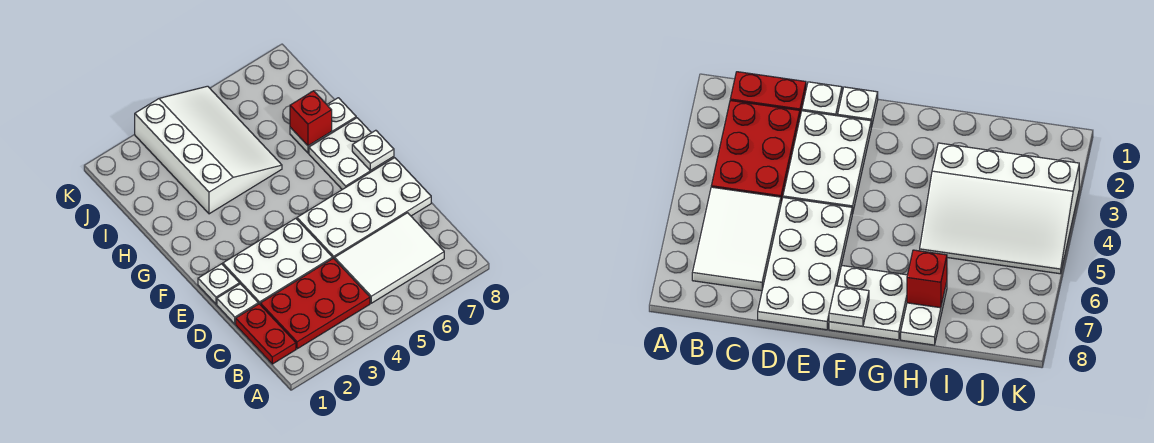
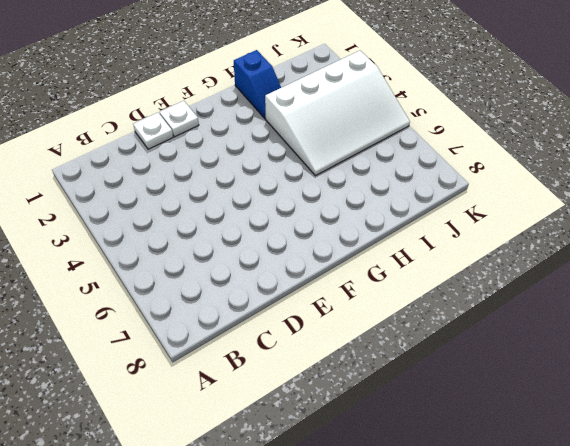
blue slope H1:H2 level 1 top 1 -> none
none -> red plate B1:C1 level 1
none -> red plate B2:C4 level 1
none -> white tile B5:C7 level 1

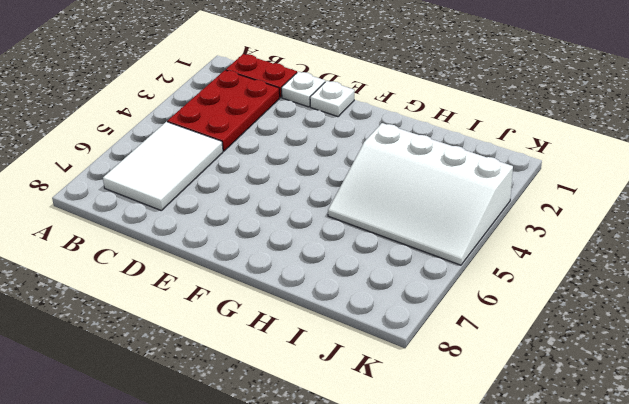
none -> white plate D2:E4 level 1
none -> white plate D5:E8 level 1
none -> white plate F7:G8 level 1

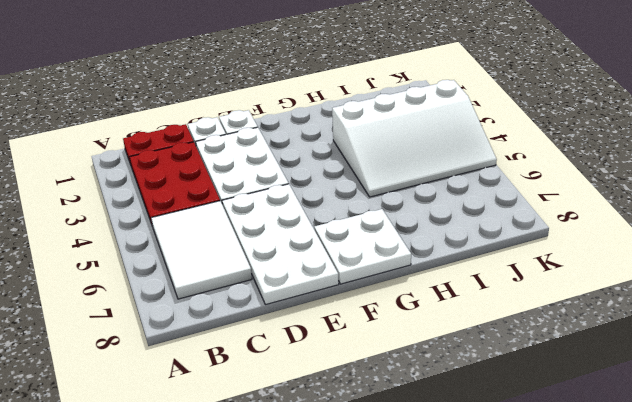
none -> white plate H7:H8 level 1
none -> white plate F8 level 2
none -> red brick H7 level 2

